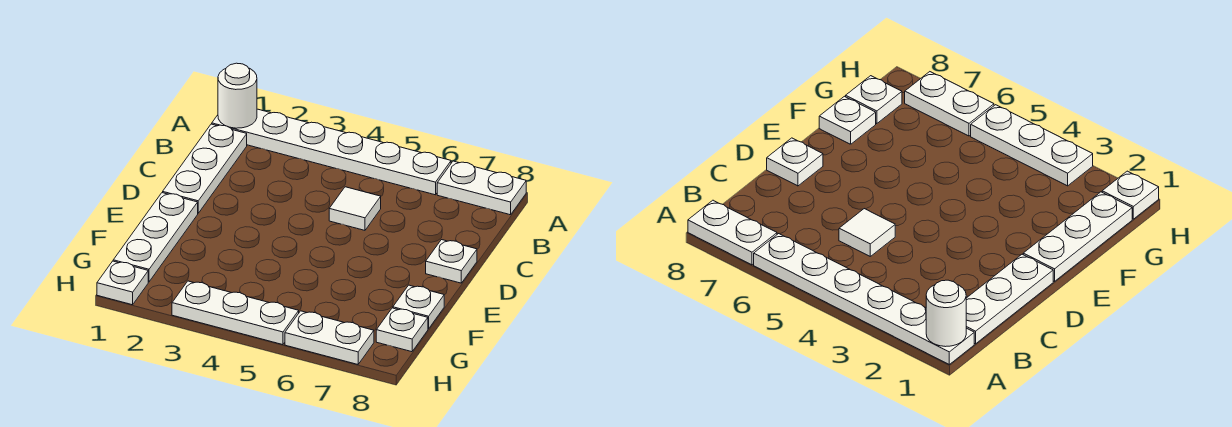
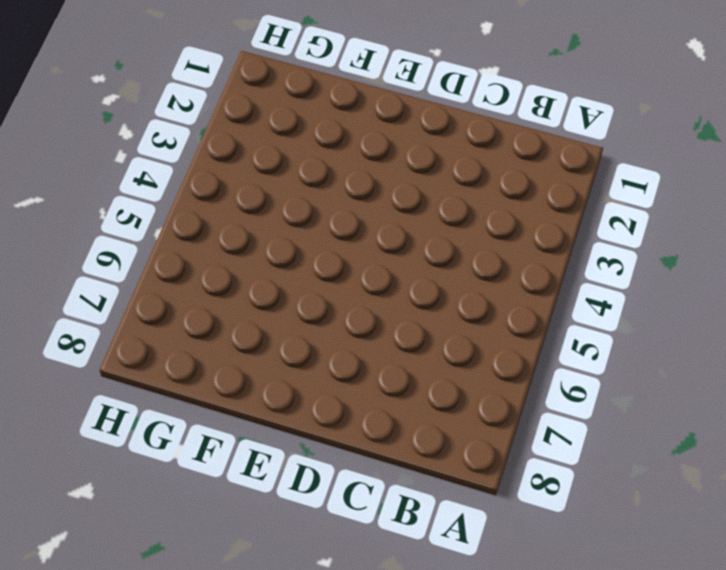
none -> white plate A1:A6 level 1
none -> white plate A7:A8 level 1
none -> white plate B1:D1 level 1

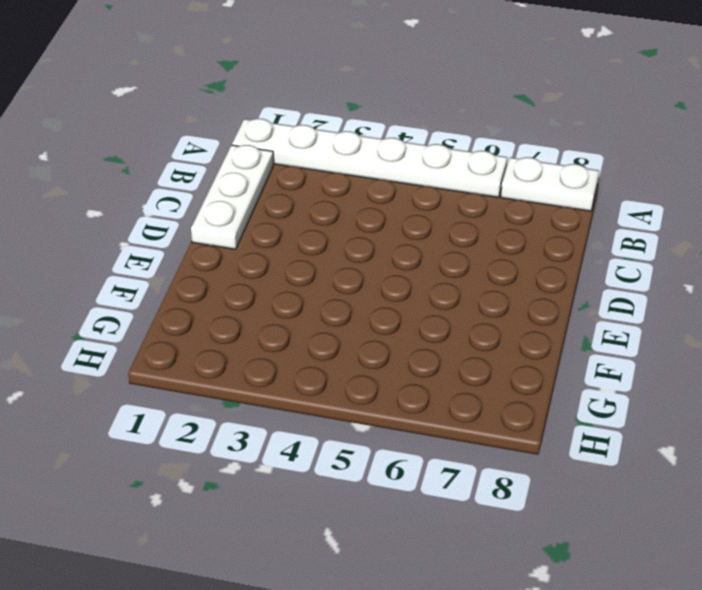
none -> white tile C5 level 1
none -> white plate D8 level 1
none -> white plate E1:G1 level 1

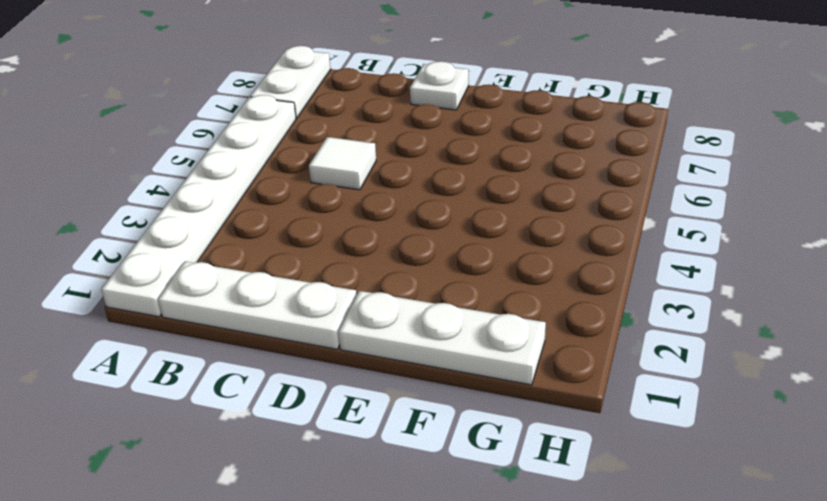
none -> white plate F8 level 1
none -> white plate G8 level 1
none -> white plate H1 level 1

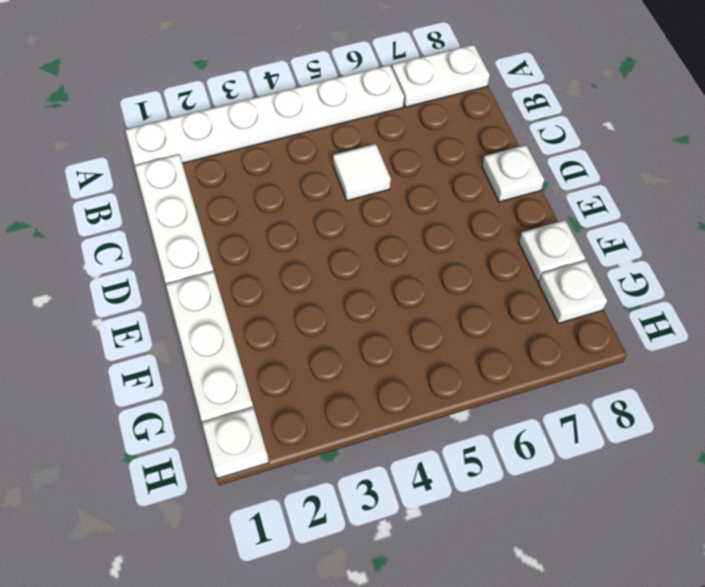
none -> white plate H3:H5 level 1
none -> white plate H6:H7 level 1
none -> white round brick A1 level 2

